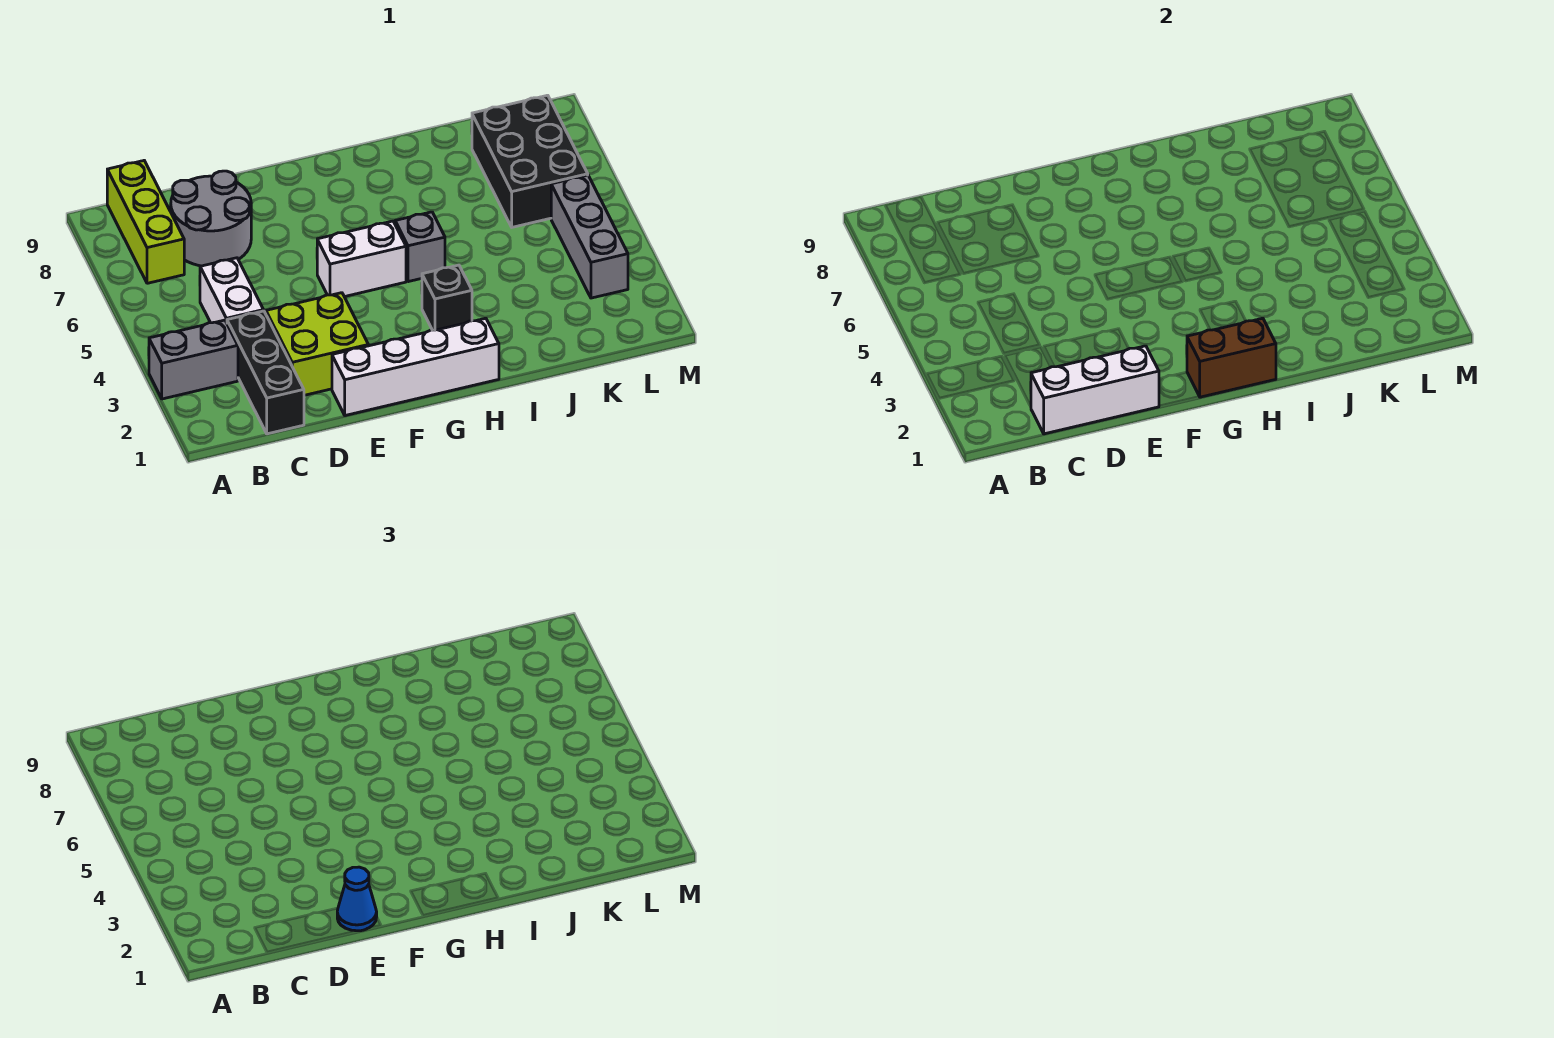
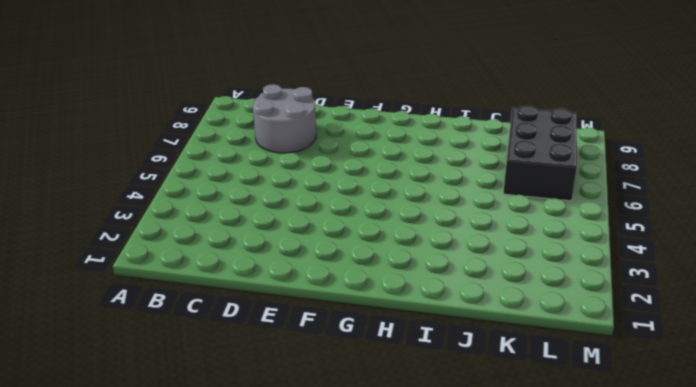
none -> grey brick A3:B3 level 1
none -> lime brick B7:B9 level 1
none -> black brick C1:C3 level 1

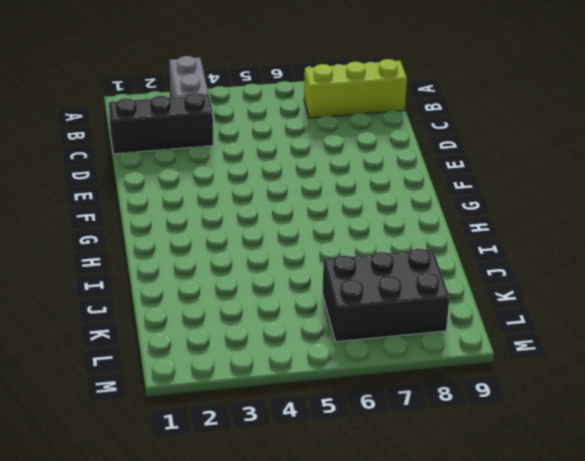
none -> white brick C4:C5 level 1
none -> grey round brick C7:D8 level 1
none -> lime brick D2:E3 level 1

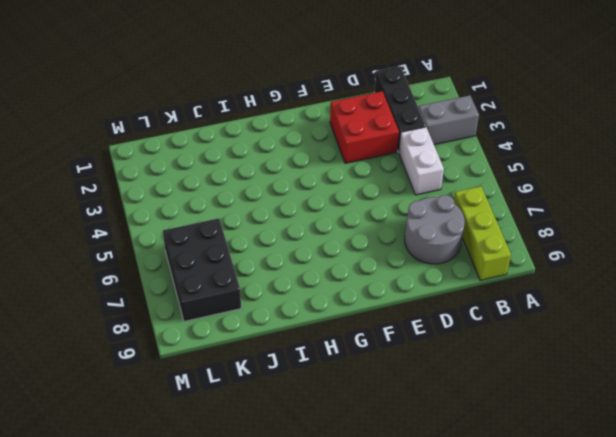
red brick D2:E3 level 1 -> lime brick D2:E3 level 1
none -> white brick E1:H1 level 1
none -> white brick F5:G5 level 1
none -> black brick H3 level 1

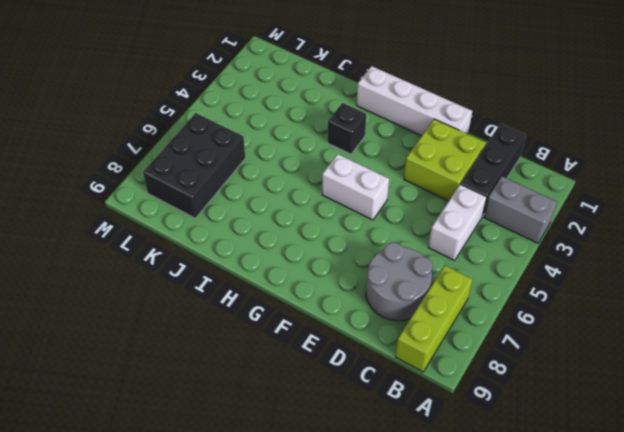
none -> grey brick H5 level 1
none -> grey brick L3:L5 level 1
none -> white brick C1:E1 level 2

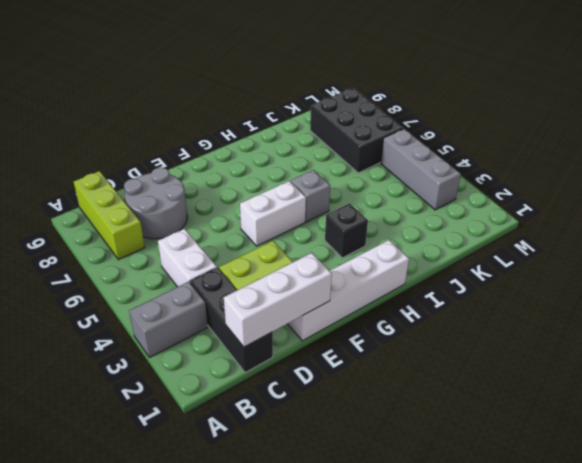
none -> brown brick G1:H1 level 2
none -> blue cone E1 level 3

